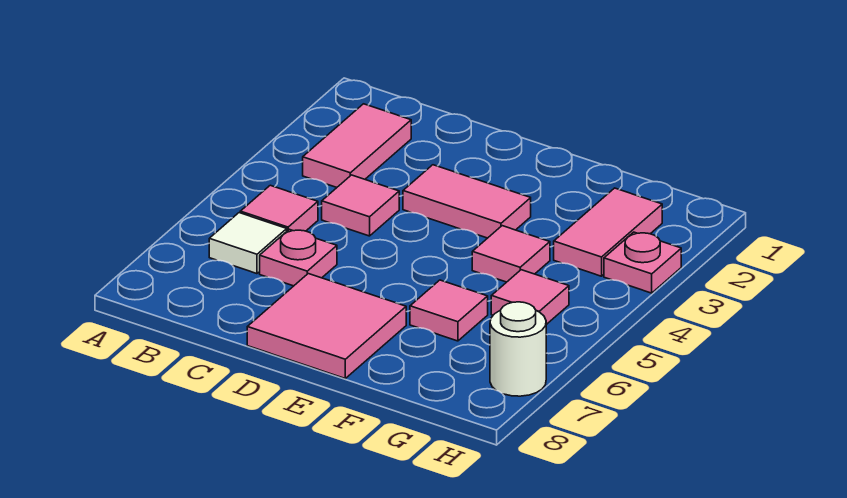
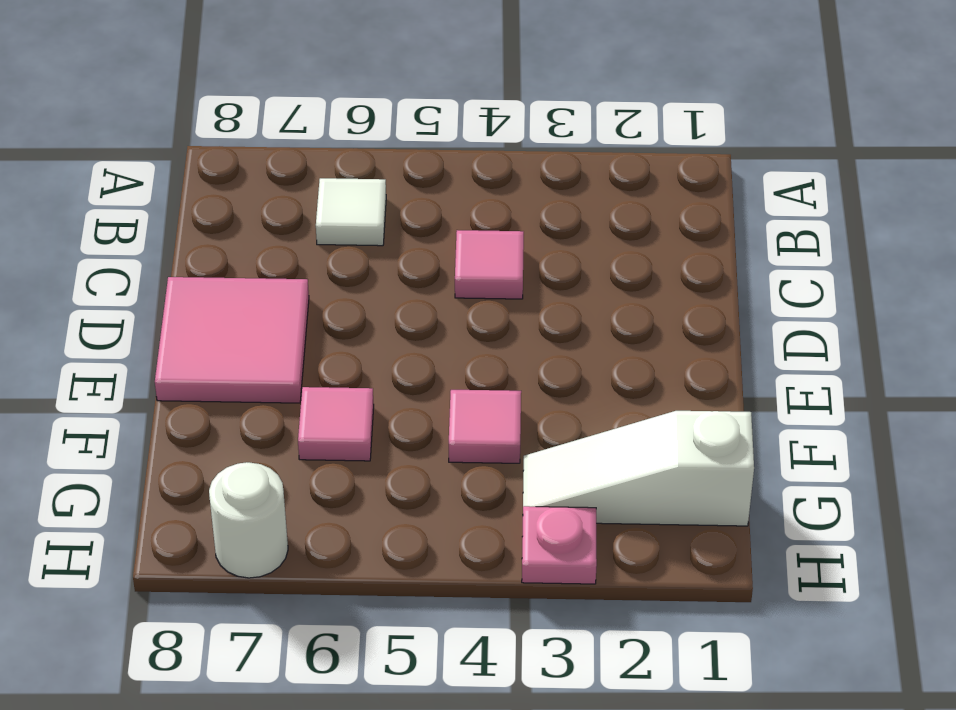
white slope G1:G3 level 1 top 1 -> pink tile G2:G3 level 1
none -> pink tile B2:B3 level 1
none -> pink tile B5 level 1
none -> pink plate C6 level 1

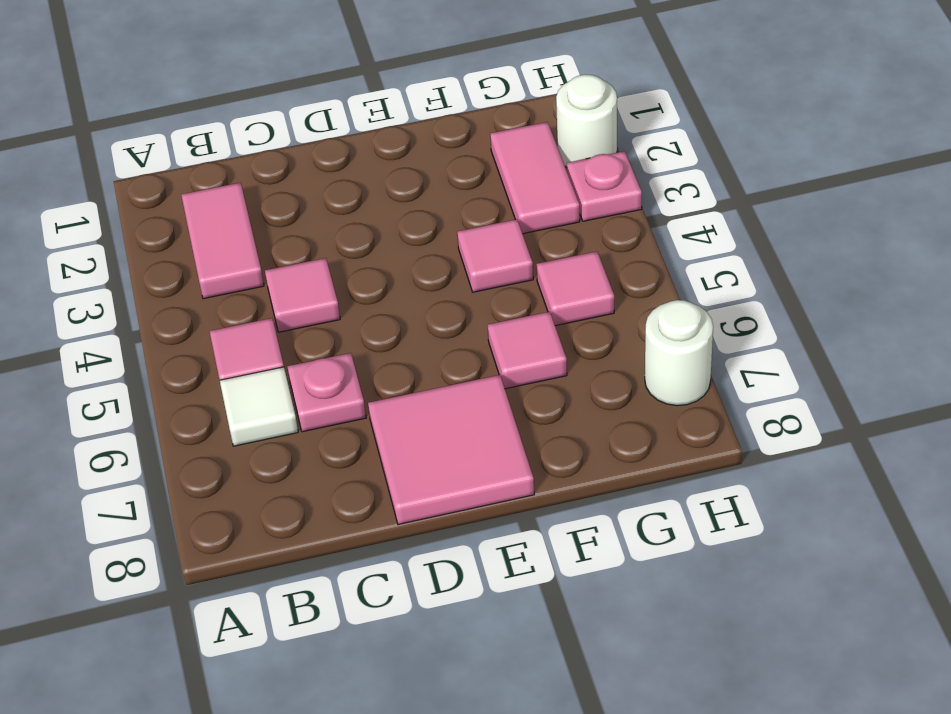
white round brick H2 level 1 -> none
none -> pink tile D3:E3 level 1

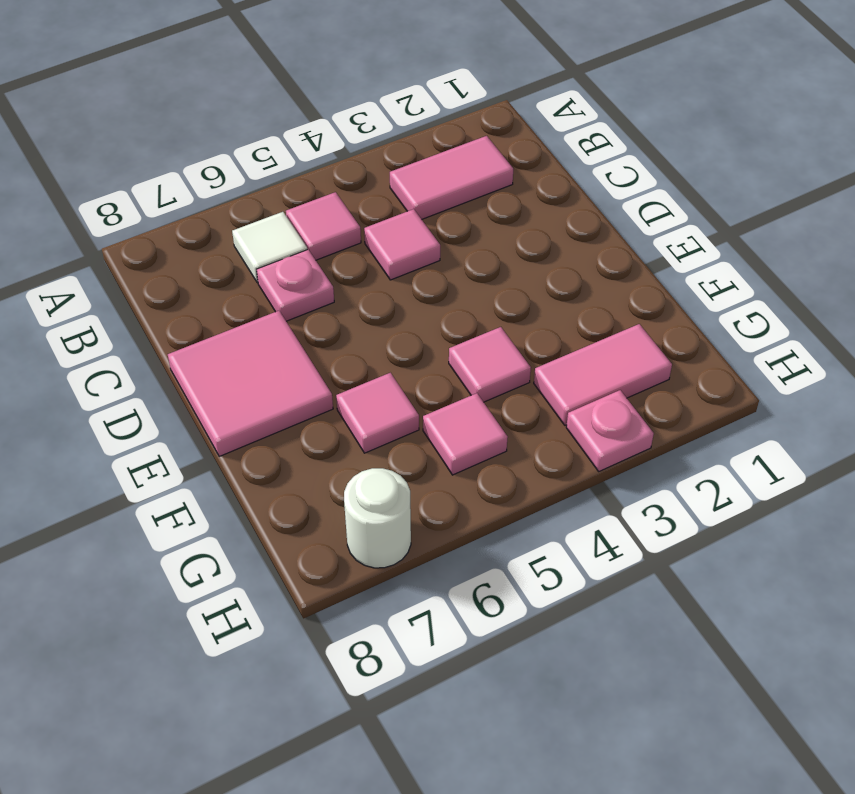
none -> pink tile D3:E3 level 1

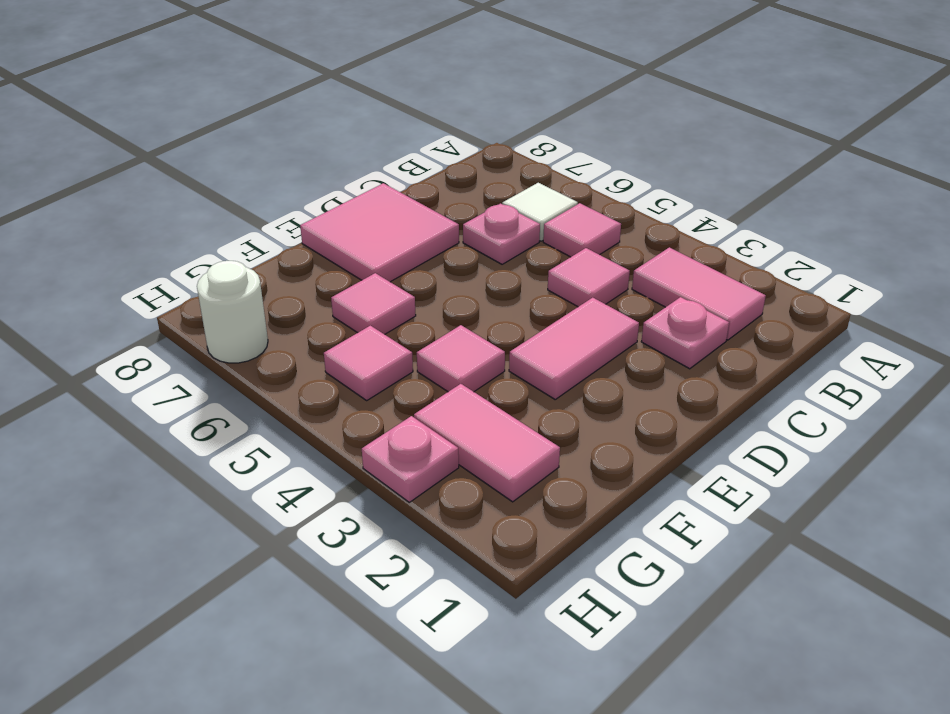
pink plate C2 level 1 -> none

